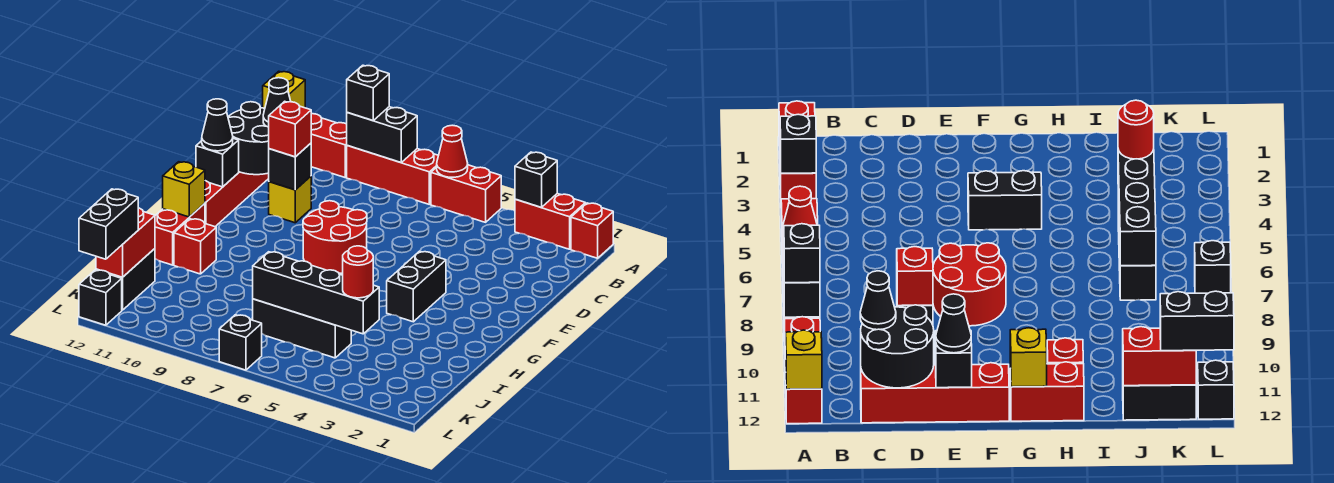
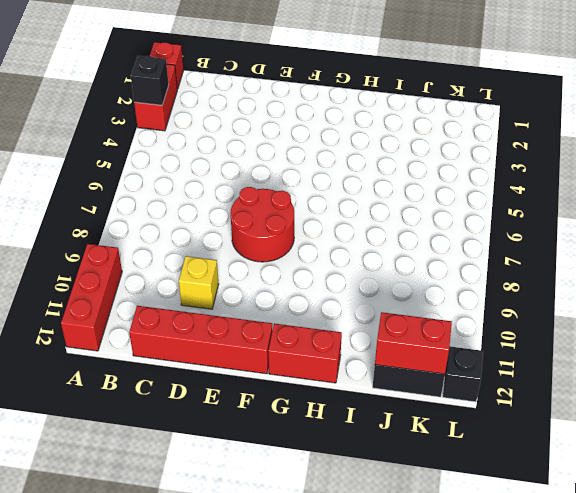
none -> red brick A5:A6 level 1
none -> red brick A7:A9 level 1
none -> black brick F4:G4 level 1
none -> red brick H11 level 1

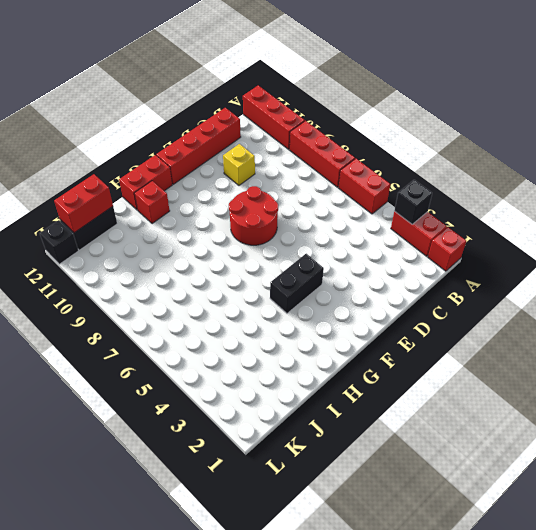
none -> black brick J5:J7 level 1
none -> black brick L7 level 1
none -> red cone A6 level 2
none -> black brick A8:A9 level 2

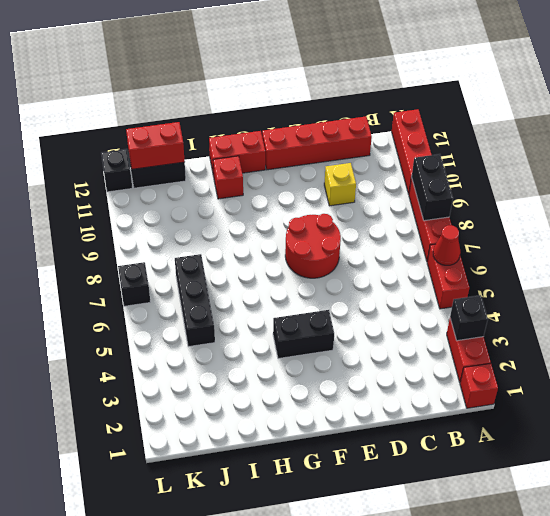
none -> yellow brick A12 level 2
none -> black round brick C11:D12 level 2
none -> black brick D10 level 2
none -> black brick E12 level 2

